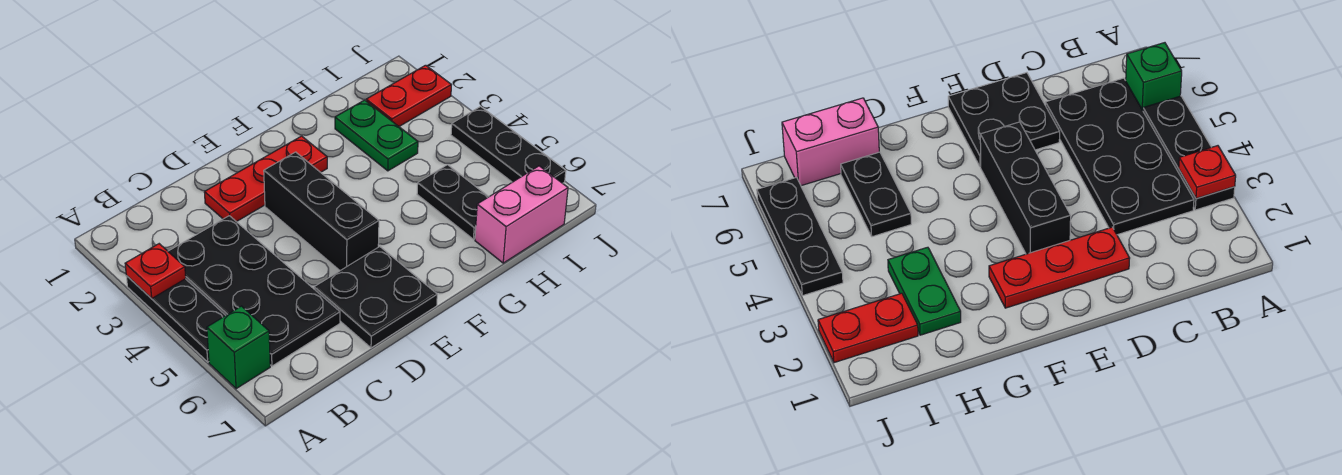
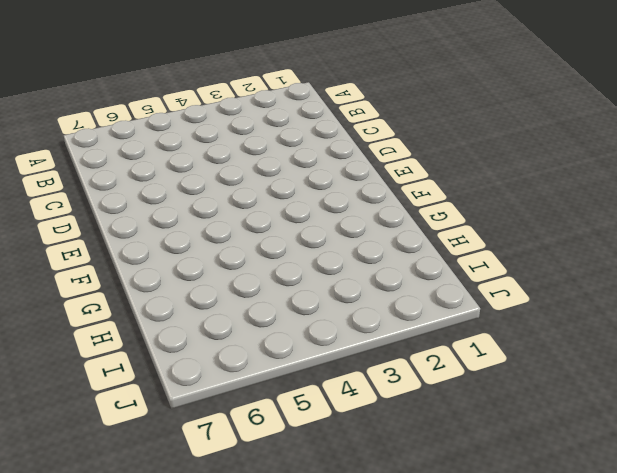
none -> black plate A3:A5 level 1
none -> green brick A6 level 1
none -> black plate B3:C6 level 1

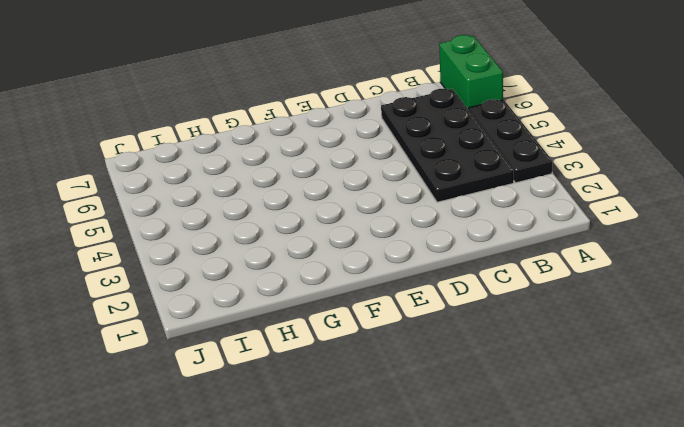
green brick A6:A7 level 1 -> green brick A6 level 1
none -> red plate D2:F2 level 1
none -> black plate D6:E7 level 1
none -> black brick E3:E5 level 1

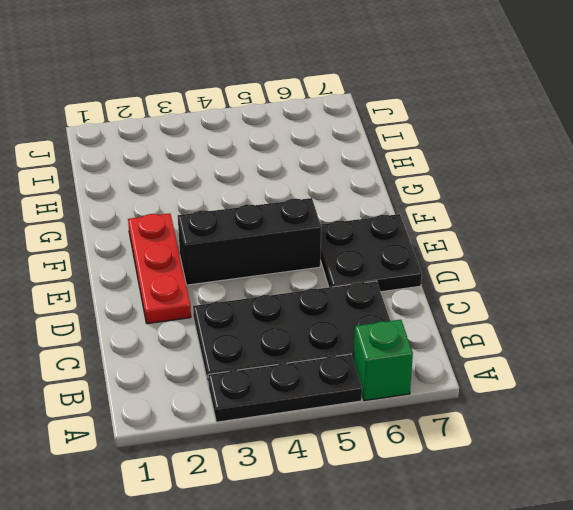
none -> green plate H2:H3 level 1
none -> black plate H5:H6 level 1
none -> pink brick H7:I7 level 1

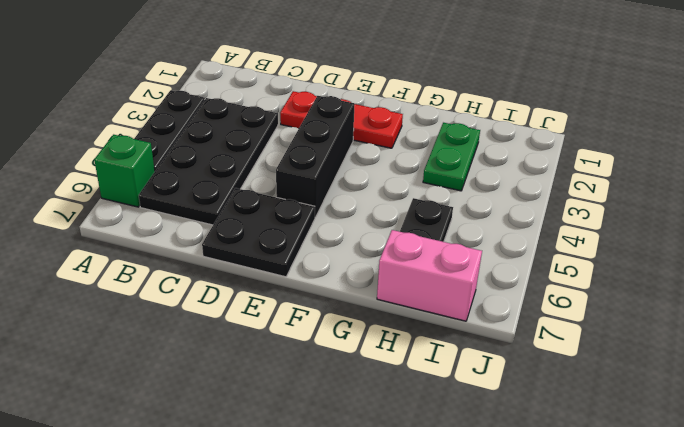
none -> red plate I2:J2 level 1
none -> black plate J4:J6 level 1
none -> red plate A3 level 2

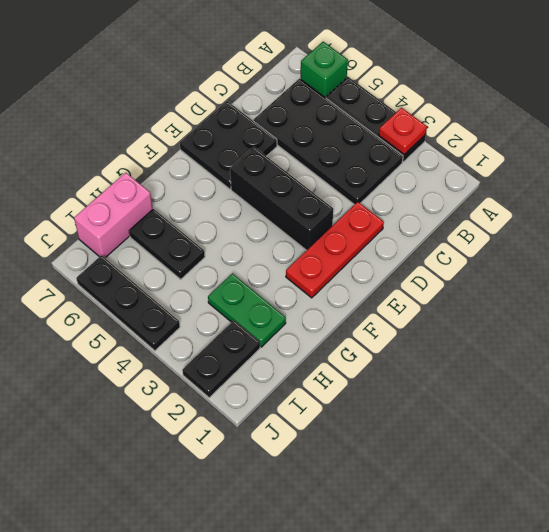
black plate I2:J2 level 1 -> red plate I2:J2 level 1

